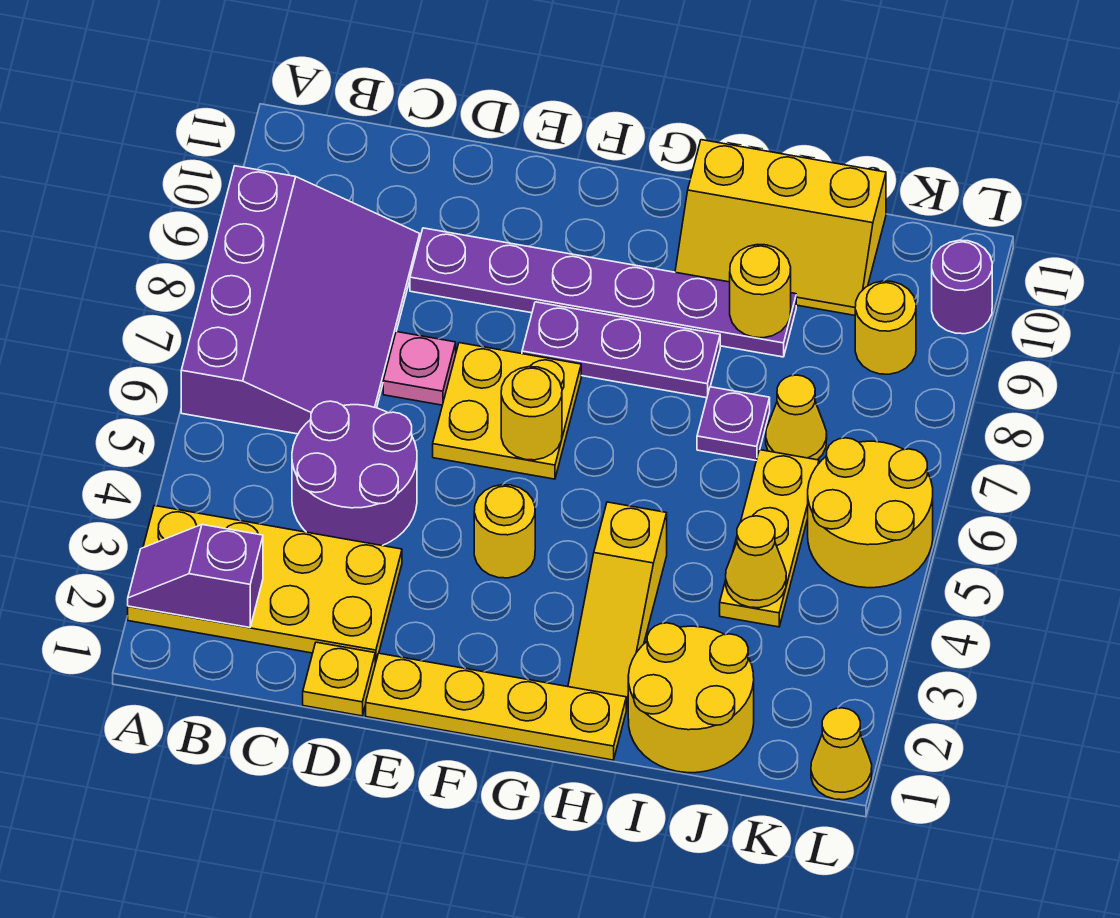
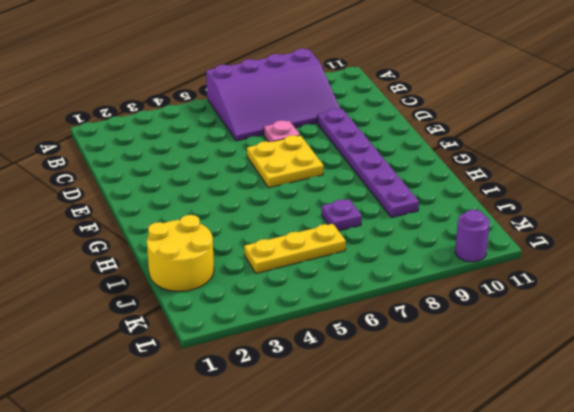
none -> yellow plate A2:D3 level 1
none -> purple round brick C4:D5 level 1
none -> yellow plate D1 level 1

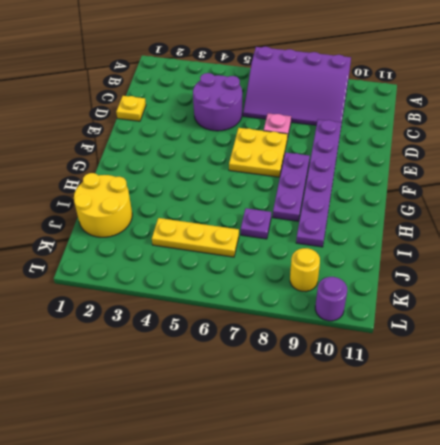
none -> yellow plate A2:D3 level 1
none -> yellow plate E1:H1 level 1
none -> yellow round brick F4 level 1

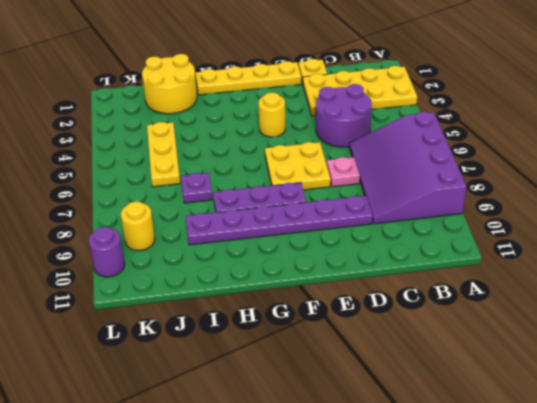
none -> yellow slope H2:H4 level 1 top 4
none -> yellow slope H10:J11 level 1 top 11
none -> yellow cone J7 level 1

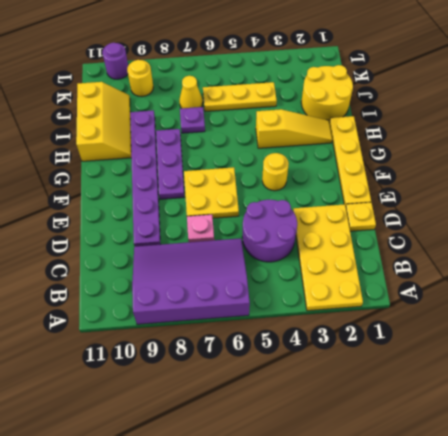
none -> yellow round brick K5:L6 level 1
none -> yellow cone L1 level 1
none -> purple slope A2:B2 level 2 top B

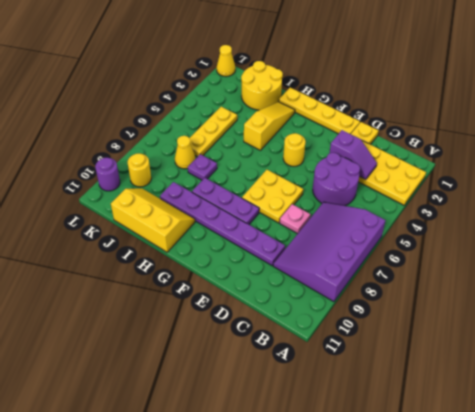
purple slope C3:D3 level 2 top D -> purple slope A2:B2 level 2 top B
none -> yellow round brick K5:L6 level 1
none -> yellow round brick F6 level 2
none -> yellow round brick I9 level 2

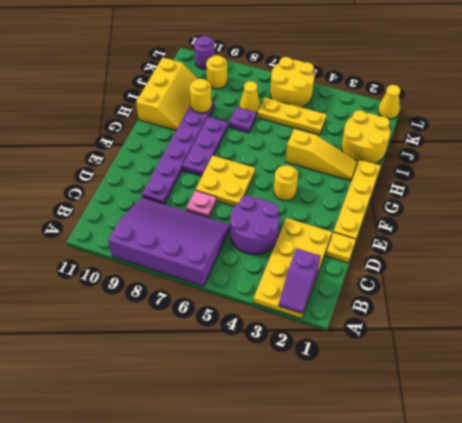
none -> yellow round brick F6 level 2
none -> yellow cone J4 level 2

